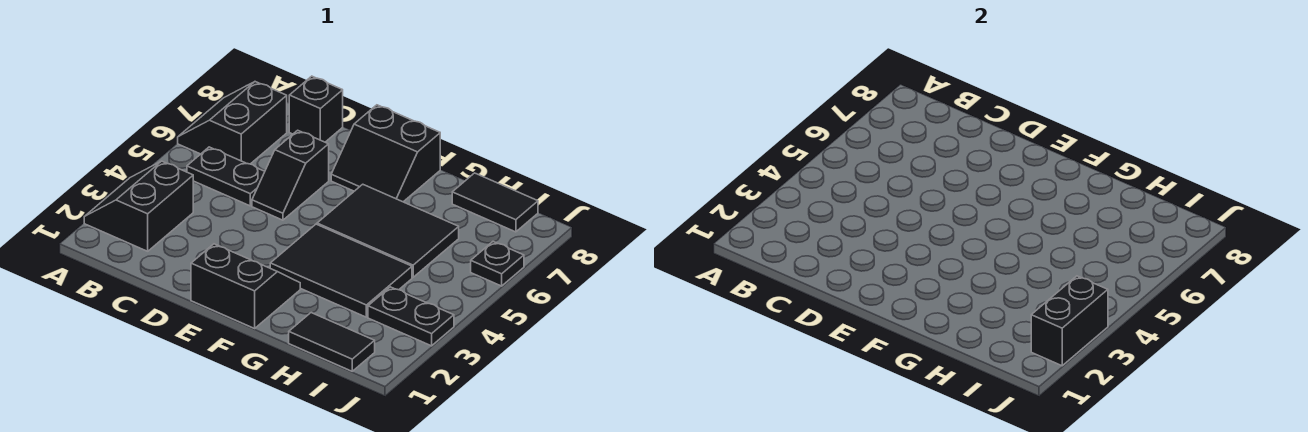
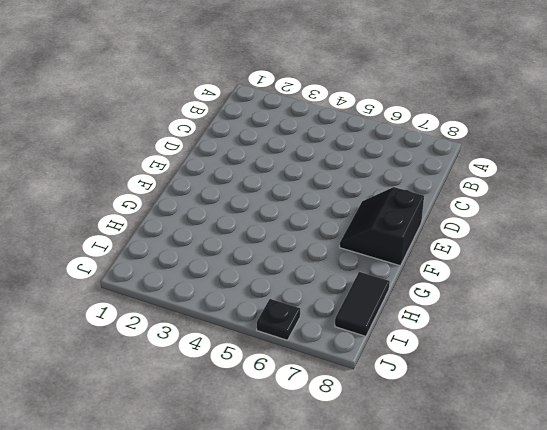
none -> black slope A2:B3 level 1 top B
none -> black slope A6:B7 level 1 top B
none -> black plate B5:C5 level 1

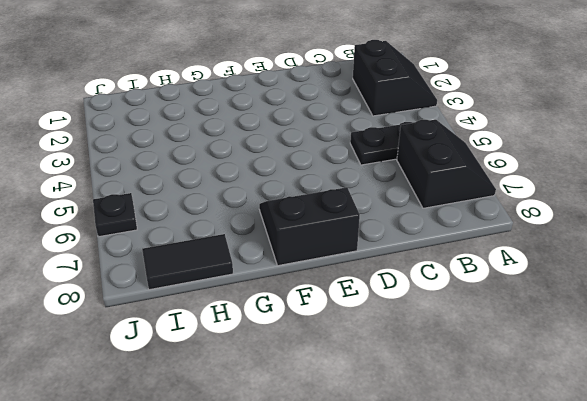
none -> black brick C8 level 1
none -> black slope D5:D6 level 1 top 6
none -> black slope E1:F2 level 1 top 1

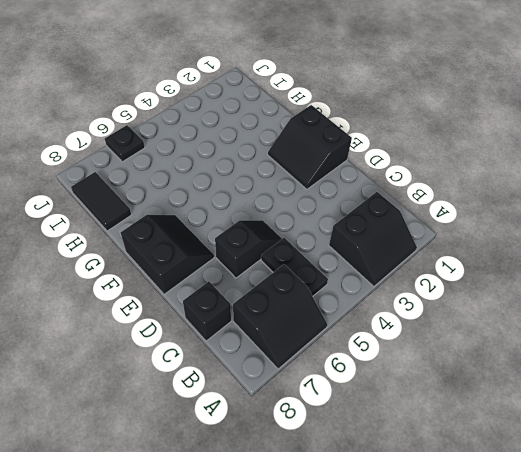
none -> black tile F3:H4 level 1
none -> black tile F5:H6 level 1
none -> black tile H1:I1 level 1

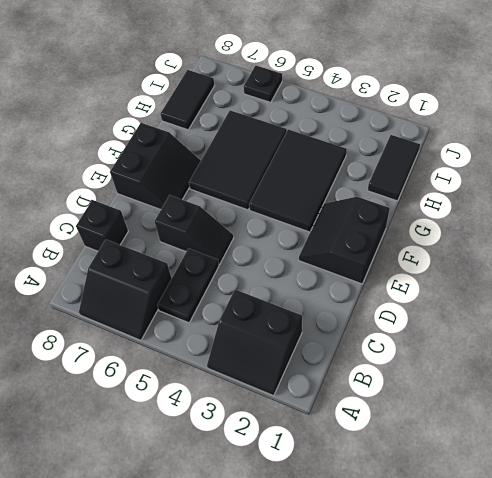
none -> black plate I3:J3 level 1
none -> black brick J2:J3 level 2

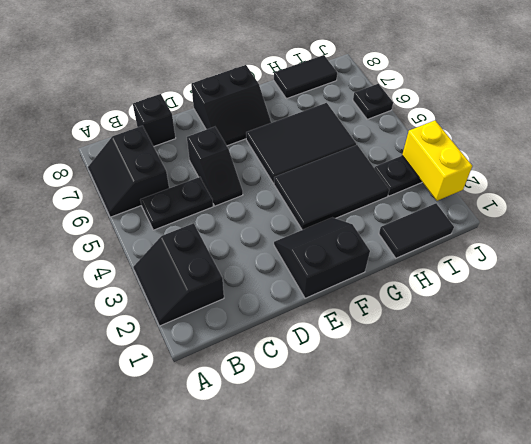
yellow brick J2:J3 level 2 -> black brick J2:J3 level 2

